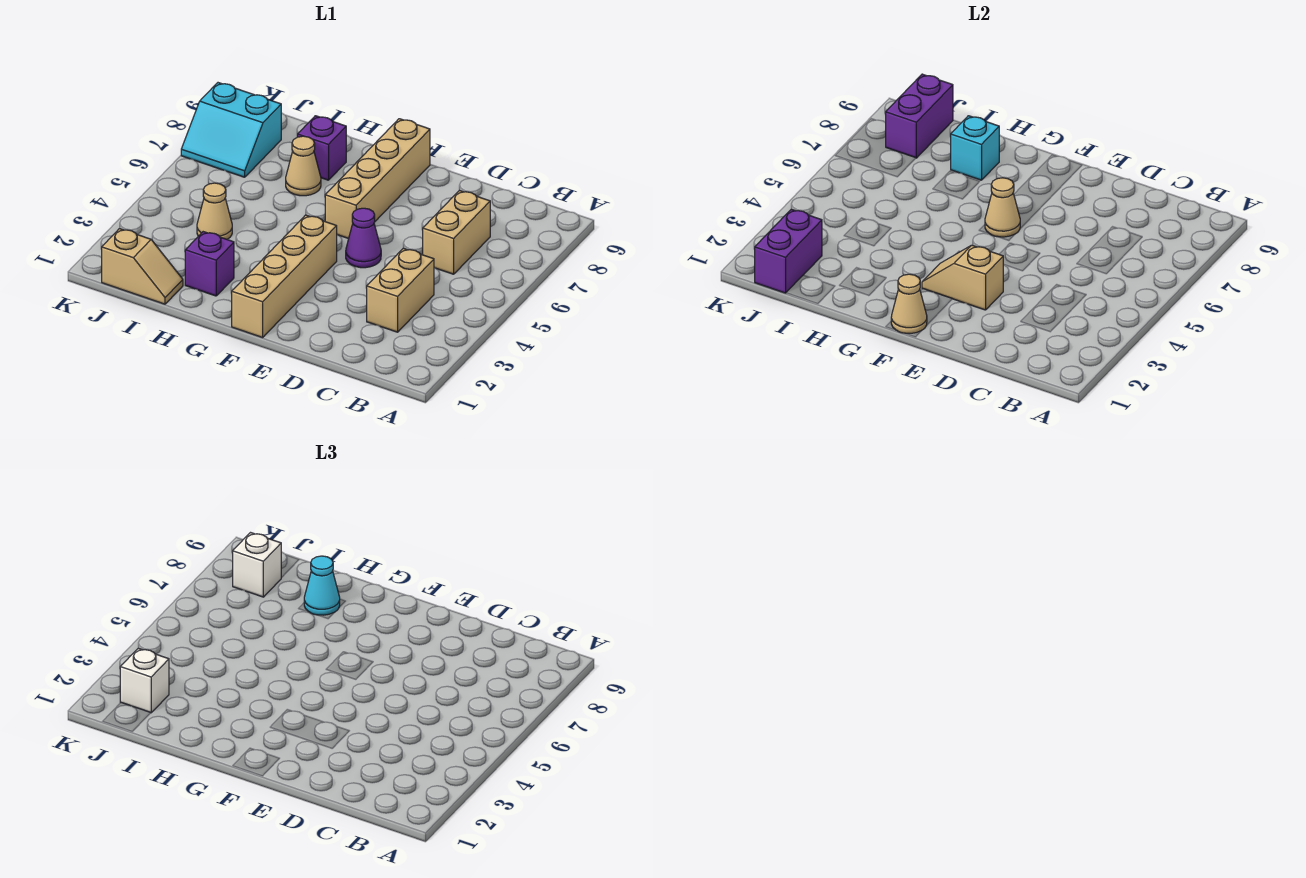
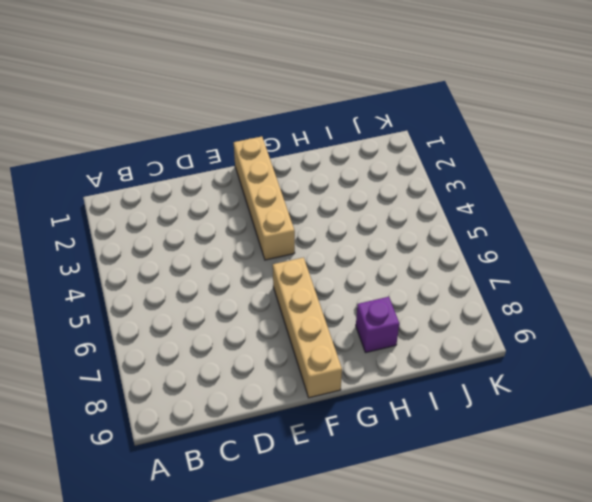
none -> tan brick C3:C4 level 1
none -> tan brick C6:C7 level 1
none -> purple cone E5 level 1

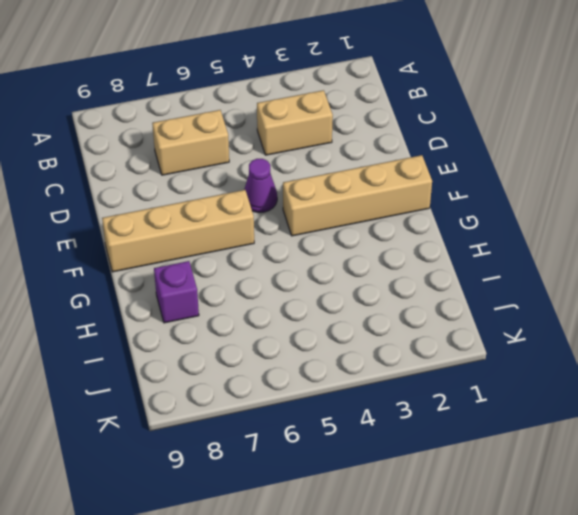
none -> purple brick H2 level 1
none -> tan cone H7 level 1
none -> tan slope I1:J1 level 1 top J

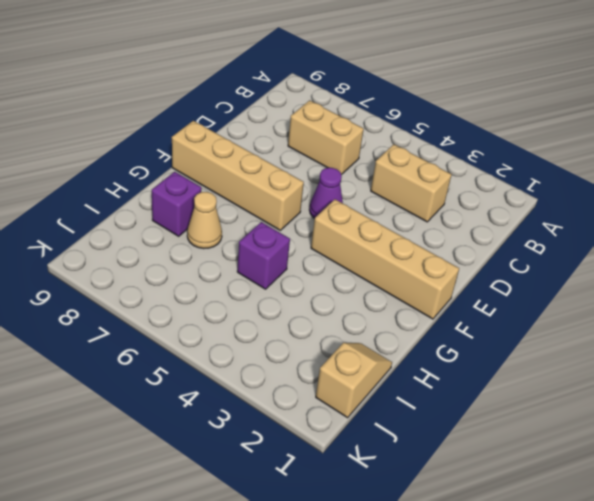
purple brick H5 level 1 -> purple brick H2 level 1
none -> tan cone I4 level 1
none -> cyan slope J7:K8 level 1 top 8
none -> tan slope E3:F3 level 2 top E

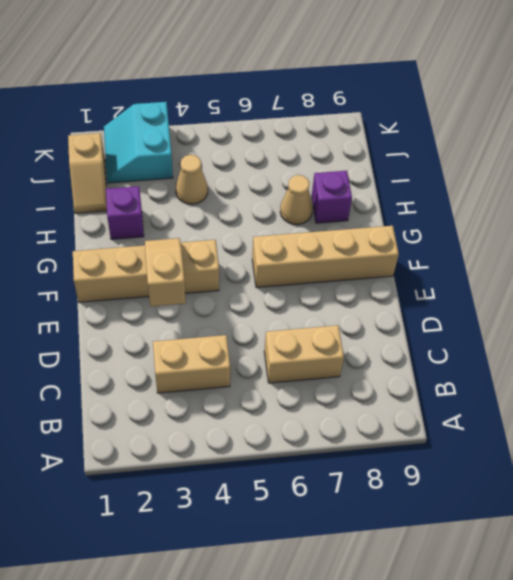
cyan slope J2:K3 level 1 top 3 -> cyan slope J7:K8 level 1 top 8
none -> purple cone E5 level 1
none -> tan cone F1 level 2
none -> tan cone F6 level 2

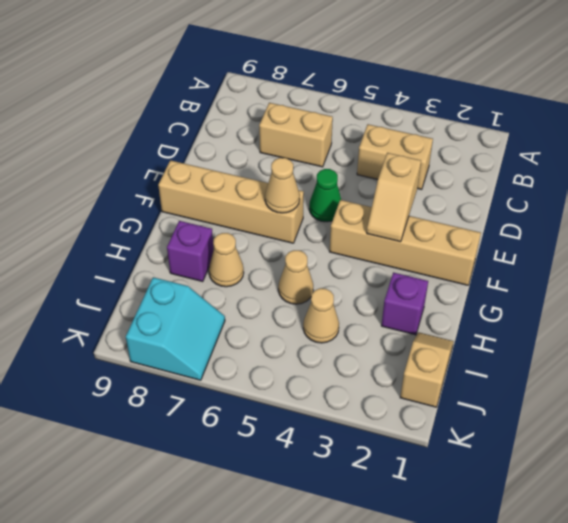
green cone E5 level 1 -> purple cone E5 level 1
tan cone H5 level 1 -> tan cone F1 level 2
none -> cyan brick H8 level 2
none -> purple brick J1:J2 level 2
none -> purple brick J8:J9 level 2

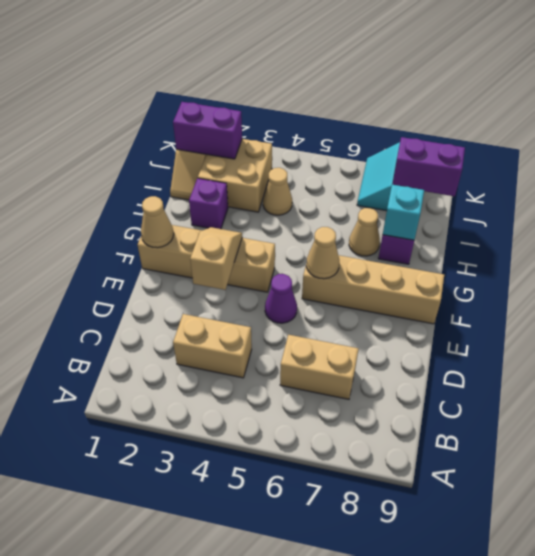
tan brick I2:J3 level 1 -> none
none -> cyan cone H8 level 3
none -> white brick J2 level 3
none -> white brick J8 level 3

